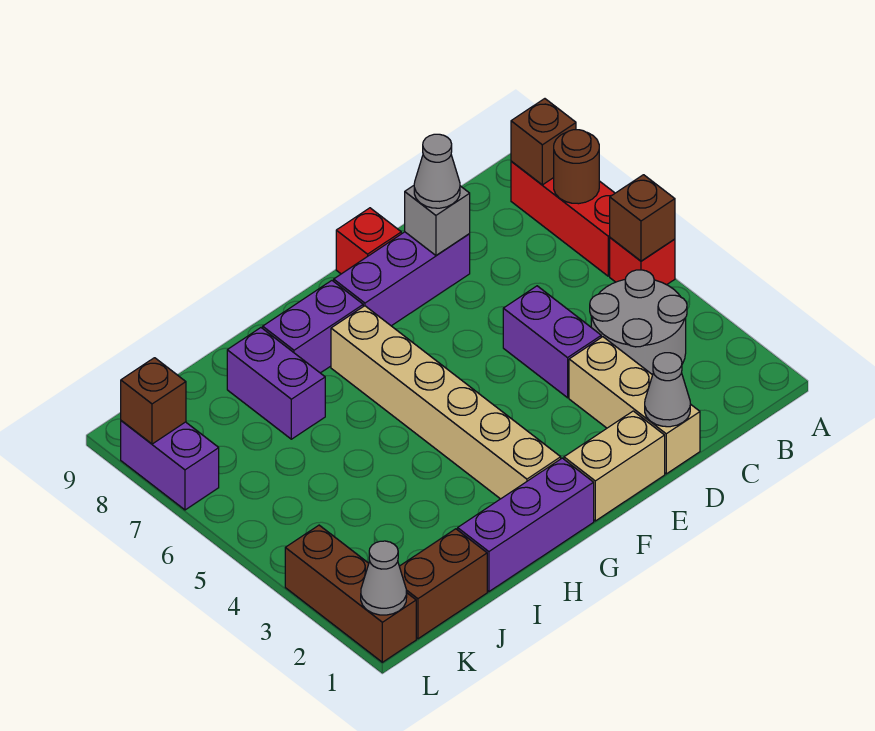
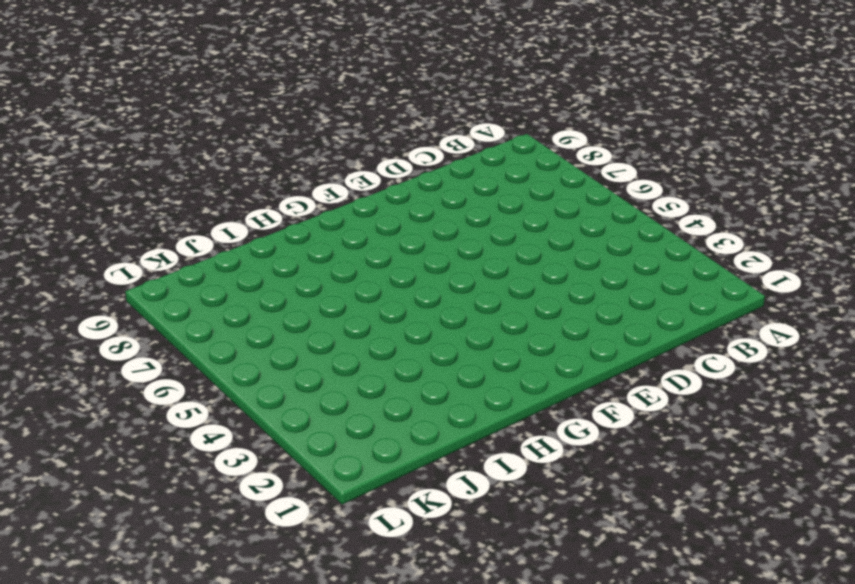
none -> red brick A5 level 1
none -> red brick A6:A8 level 1
none -> grey round brick B3:C4 level 1

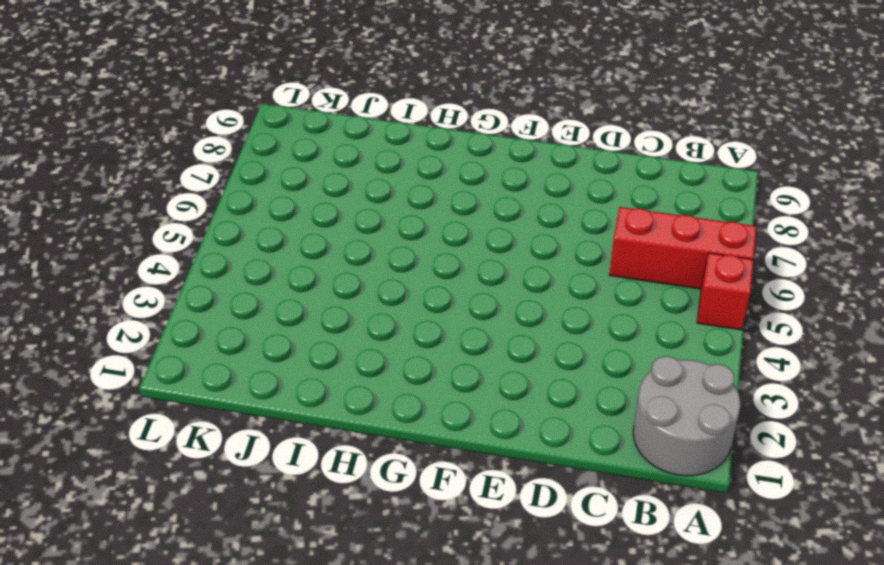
grey round brick A1:B2 level 1 -> grey round brick B3:C4 level 1
red brick A6:C6 level 1 -> red brick A6:A8 level 1
none -> tan brick D1:D3 level 1
none -> purple brick D4:D5 level 1
none -> purple brick D8:F8 level 1

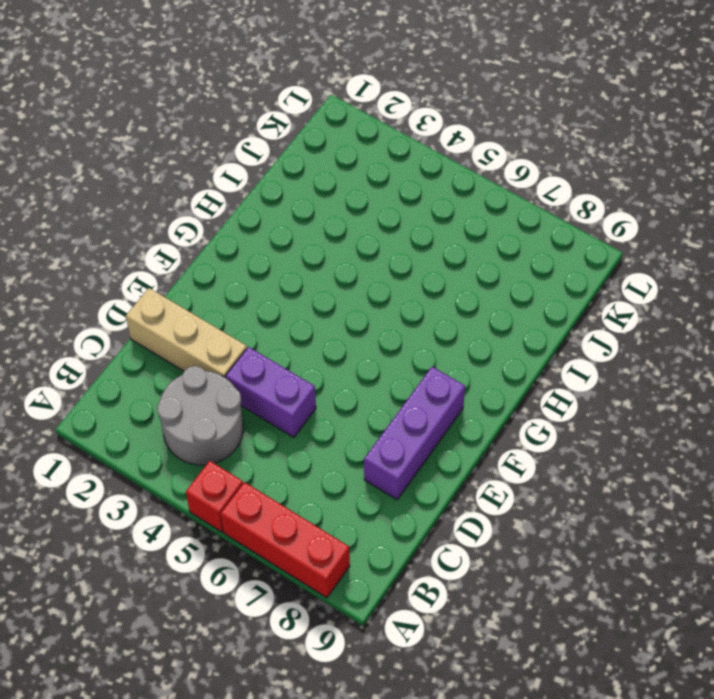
none -> tan brick E1:F1 level 1
none -> red brick E9 level 1
none -> purple brick G1:I1 level 1

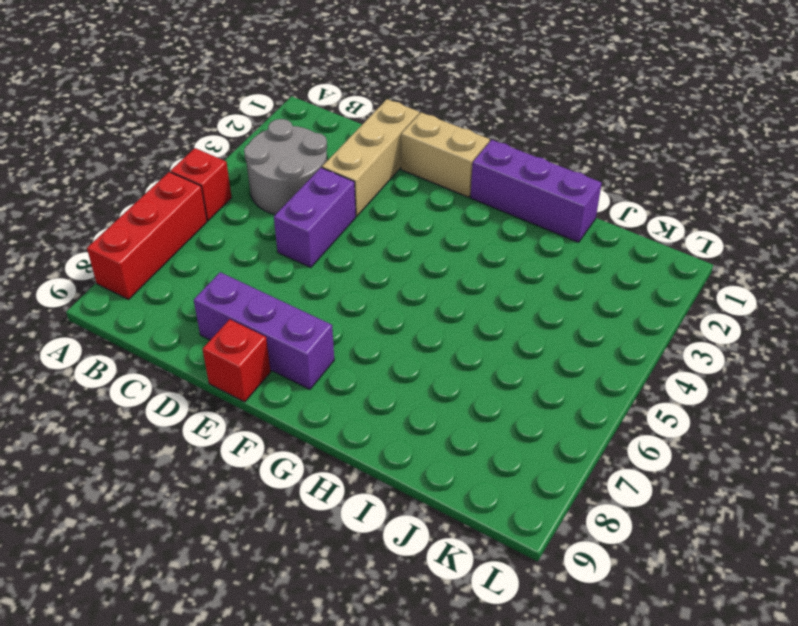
none -> tan brick G2:G7 level 1
none -> purple brick G8:H8 level 1
none -> purple brick I7:I8 level 1

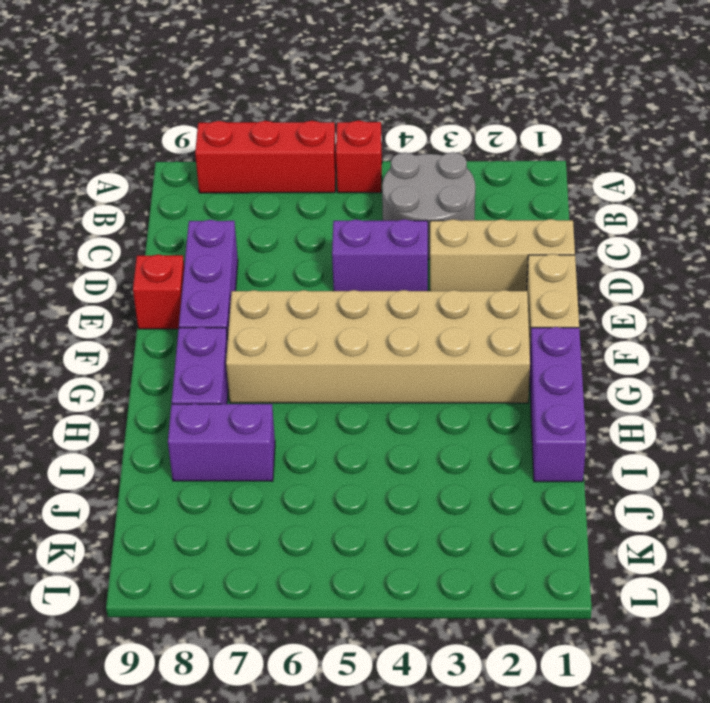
tan brick F2:G7 level 1 -> tan brick G2:G7 level 1
none -> brown brick J1:K1 level 1
none -> brown brick L1:L3 level 1
none -> purple brick L7:L8 level 1

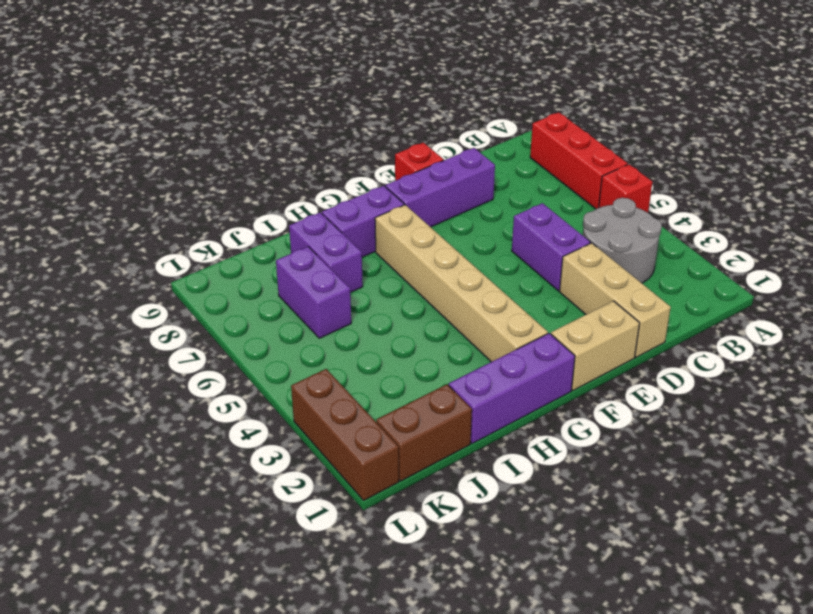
purple brick J6:J7 level 1 -> purple brick L7:L8 level 1
none -> brown brick A5 level 2
none -> brown round brick A7 level 2
none -> brown brick A8 level 2

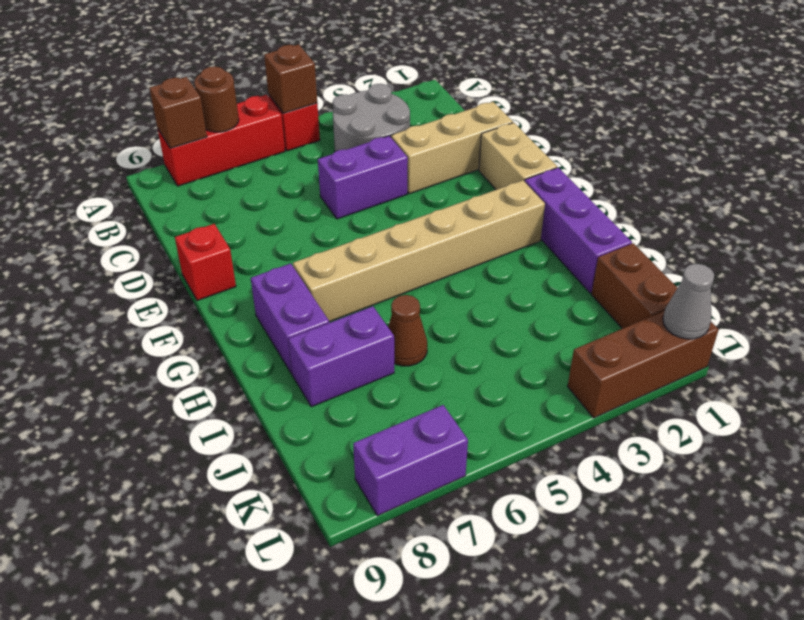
brown cone I6 level 1 -> none
none -> purple brick D8:F8 level 1
none -> grey cone D1 level 2
none -> grey brick D8 level 2

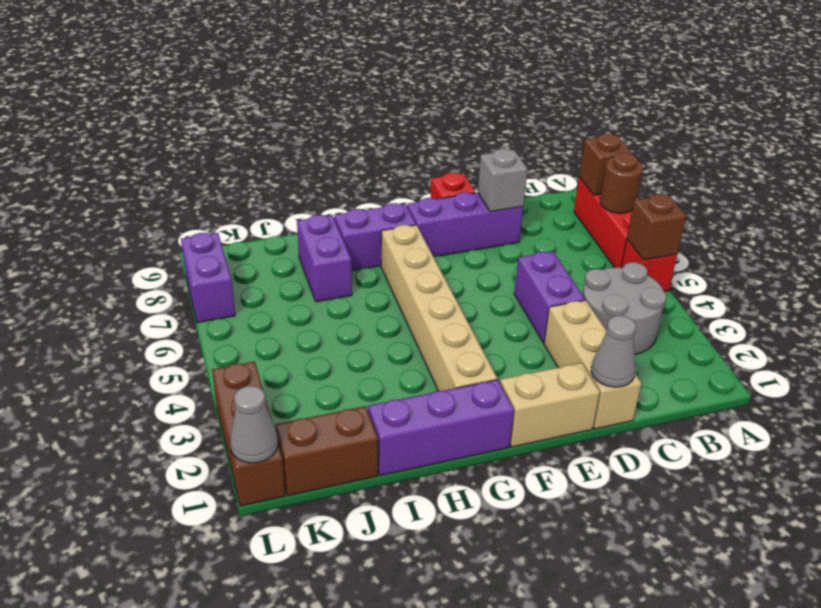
none -> brown brick L8 level 2
none -> grey cone D8 level 3

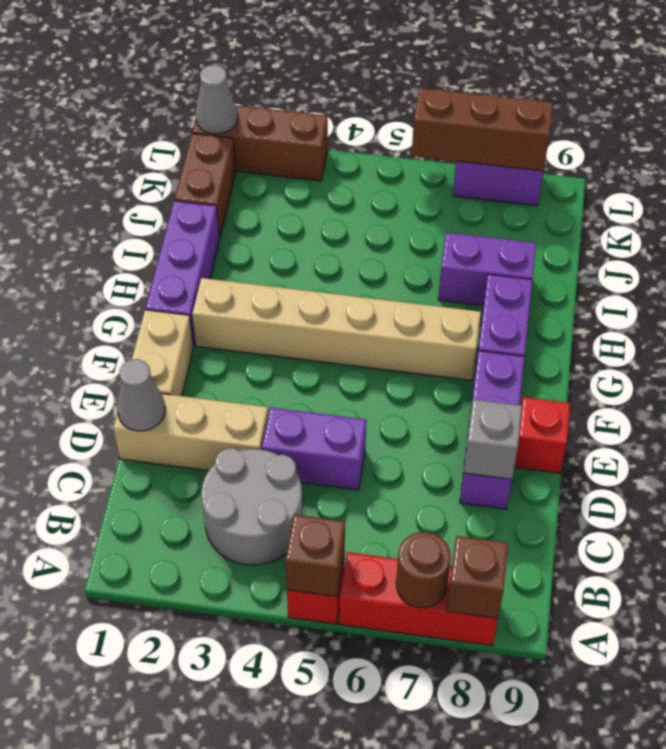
brown brick L6:L8 level 2 -> brown brick L8 level 2
none -> grey cone D8 level 3

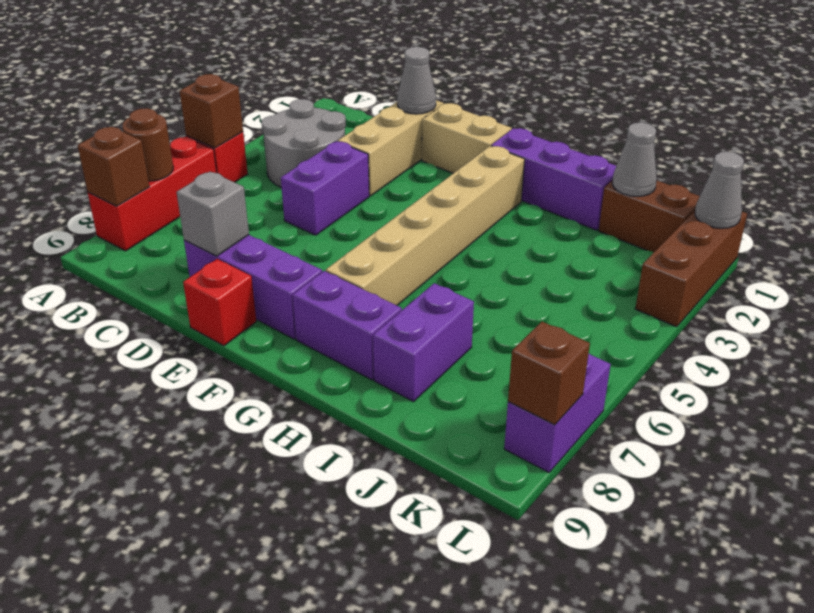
grey cone J1 level 2 -> grey cone D8 level 3

